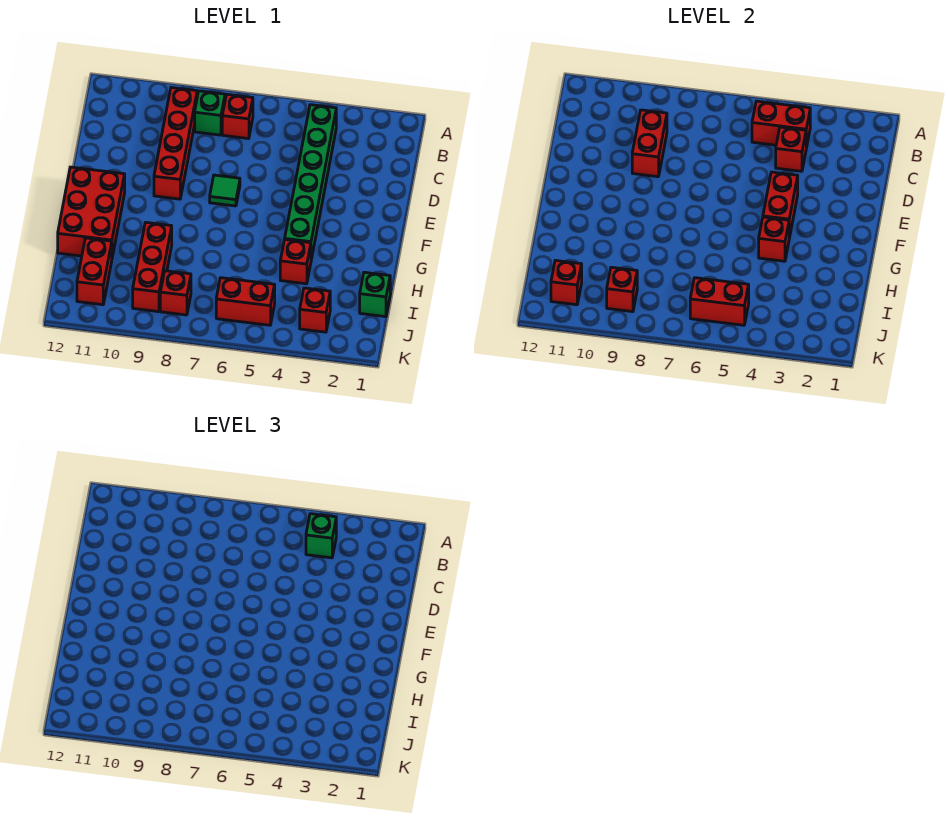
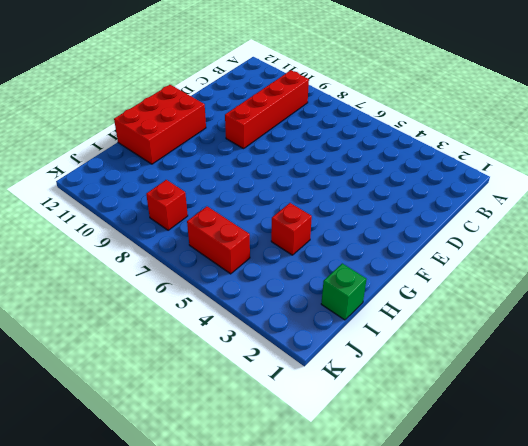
none -> green brick B4:G4 level 1
none -> red brick B7 level 1
none -> green brick B8 level 1

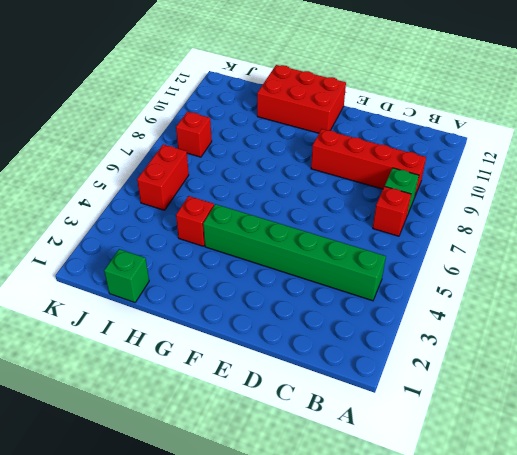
none -> green tile E7 level 1
none -> red brick H9:J9 level 1
none -> red brick I11:J11 level 1

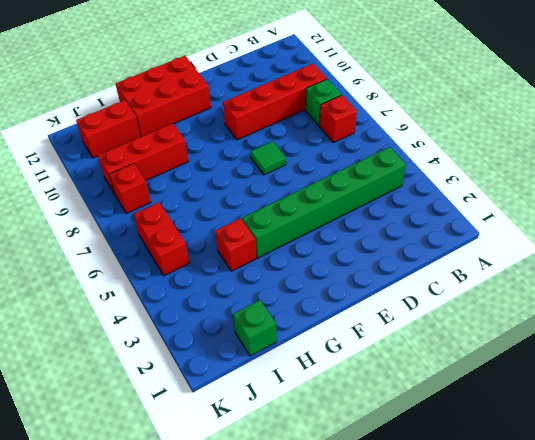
none -> red brick J3 level 1
none -> red brick B4:B5 level 2
none -> red brick C4 level 2

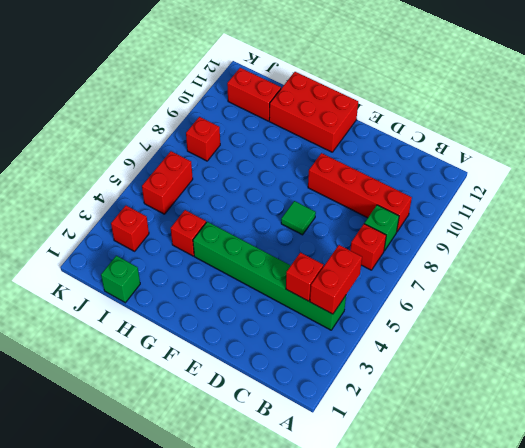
none -> red brick H9:J9 level 1
none -> red brick C9:D9 level 2
none -> red brick E4:F4 level 2

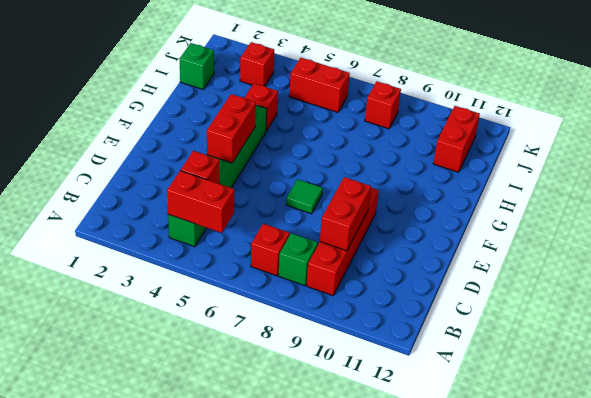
none -> red brick F11:H12 level 1
none -> red brick H9:J9 level 1
none -> red brick G4 level 2

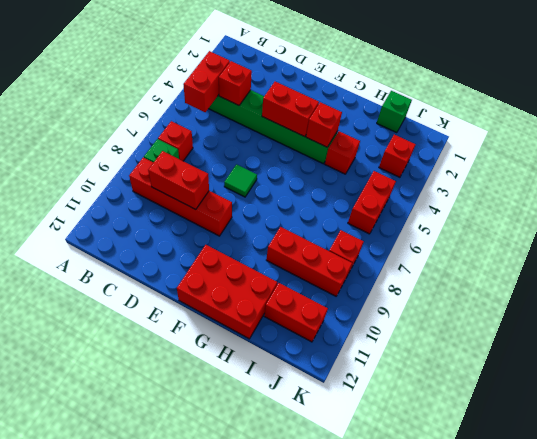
none -> red brick J5:J6 level 2
none -> red brick J9 level 2
none -> red brick J11 level 2

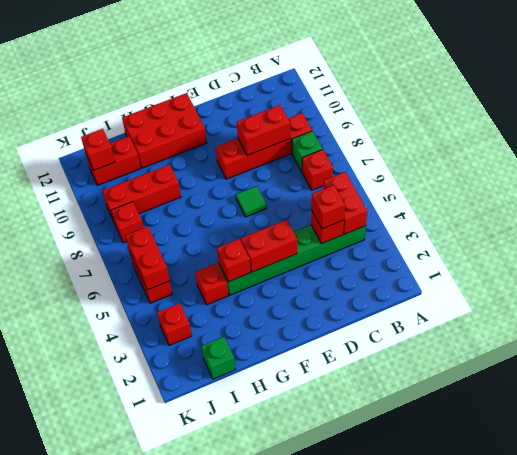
red brick C4 level 3 -> red brick J9 level 2
none -> green brick B4 level 3

